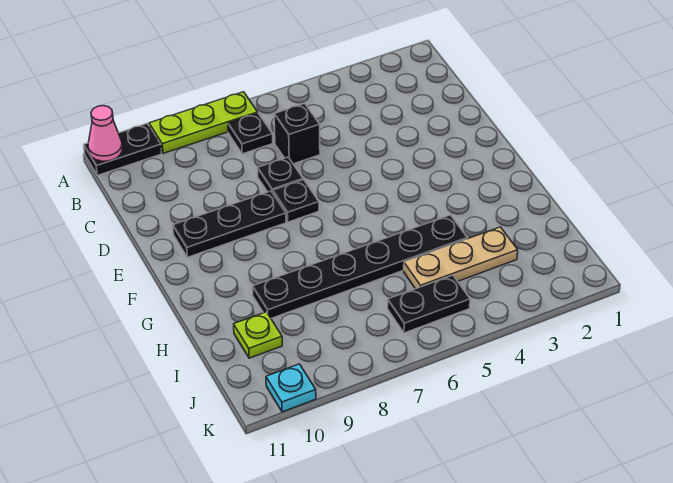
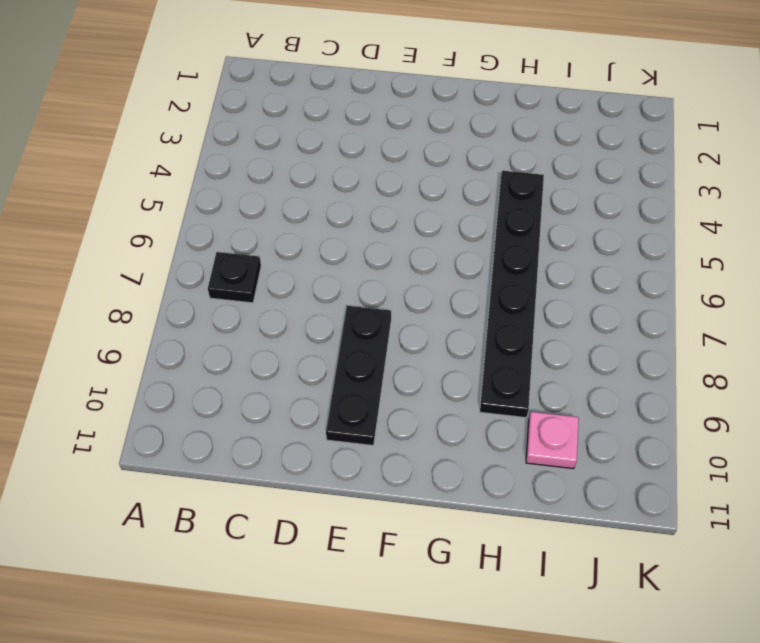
pink plate I10 level 1 -> lime plate I10 level 1
none -> lime plate A7:A9 level 1
none -> black plate A10:A11 level 1
none -> black brick C6 level 1

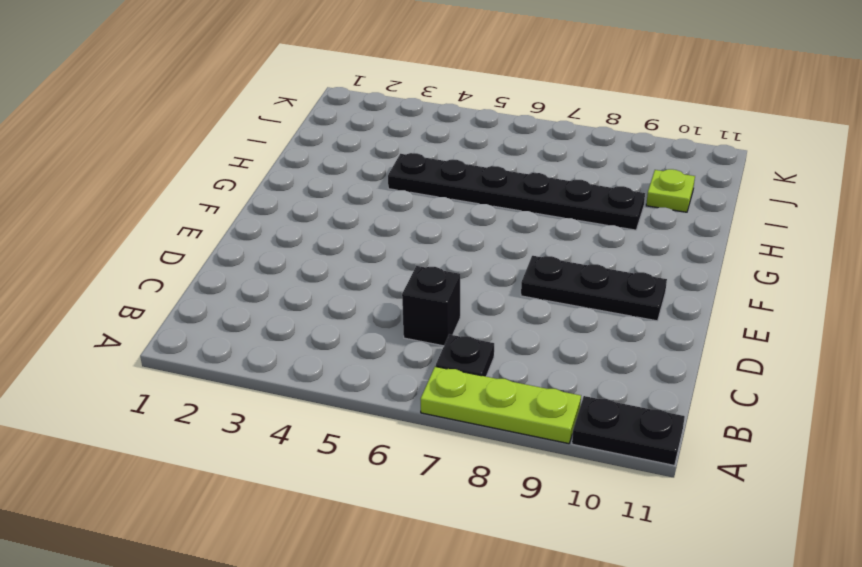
none -> black plate D7 level 1
none -> black plate E7 level 1
none -> tan plate I3:I5 level 1

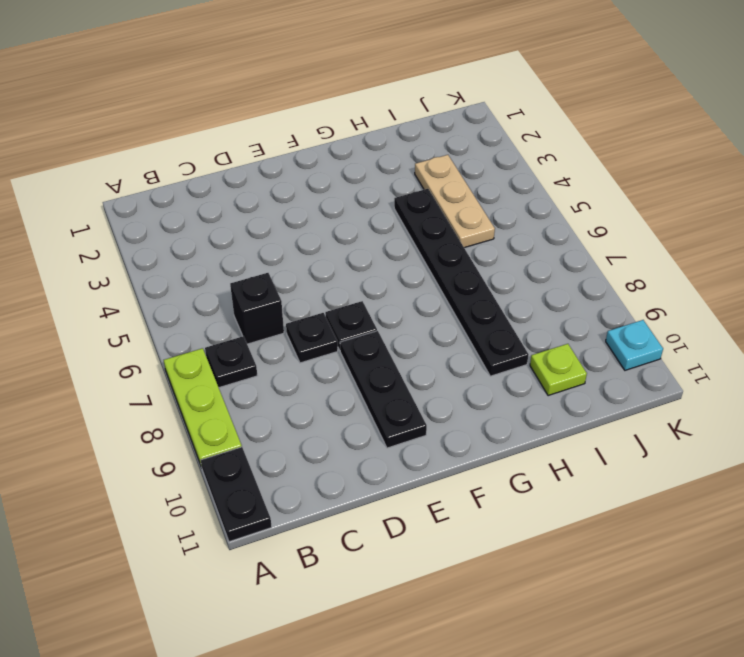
none -> black plate J5:J6 level 1
none -> pink cone A11 level 2

